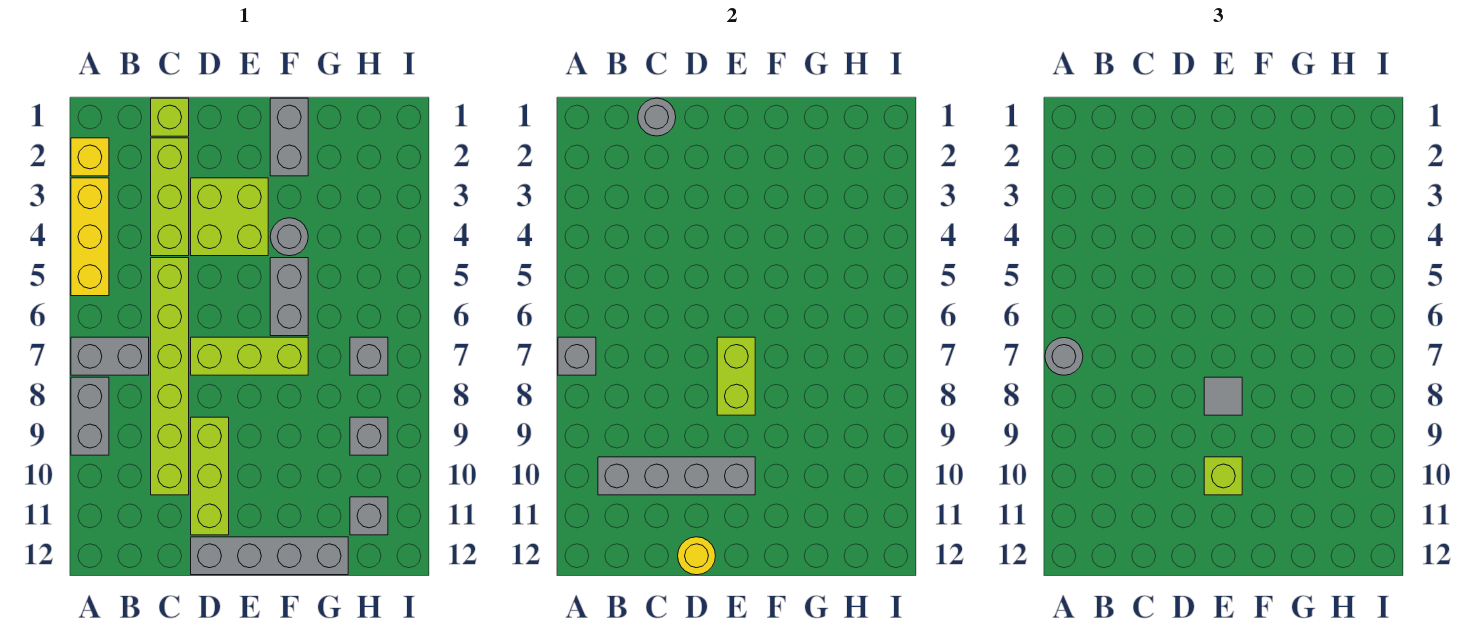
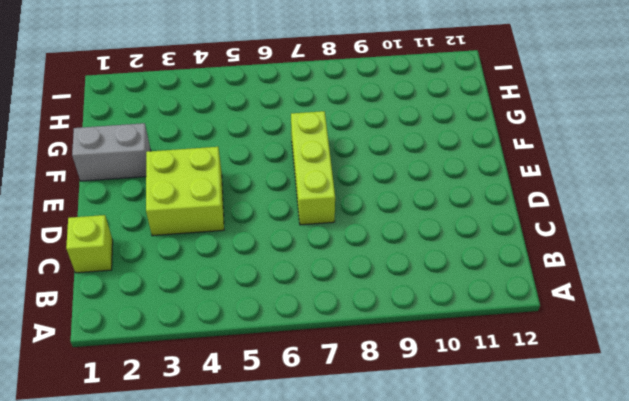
none -> yellow brick A2 level 1
none -> yellow brick A3:A5 level 1
none -> grey brick A7:B7 level 1

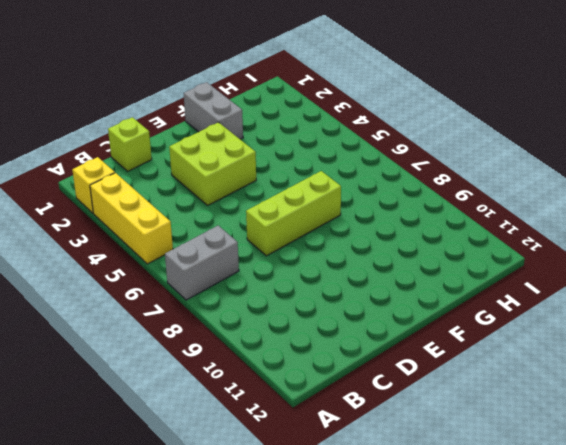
none -> grey brick A8:A9 level 1
none -> lime brick C2:C4 level 1
none -> lime brick C5:C10 level 1

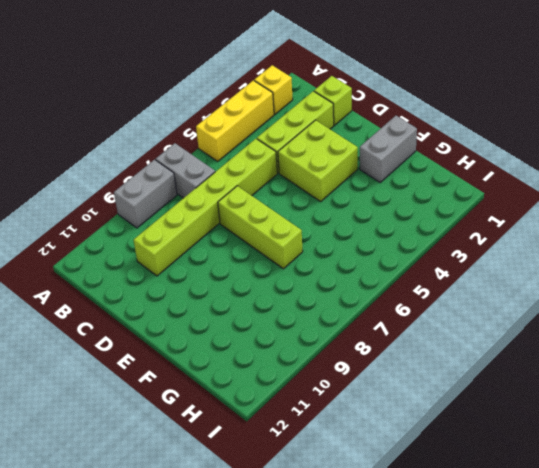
none -> lime brick D9:D11 level 1
none -> grey brick D12:G12 level 1
none -> grey round brick F4 level 1

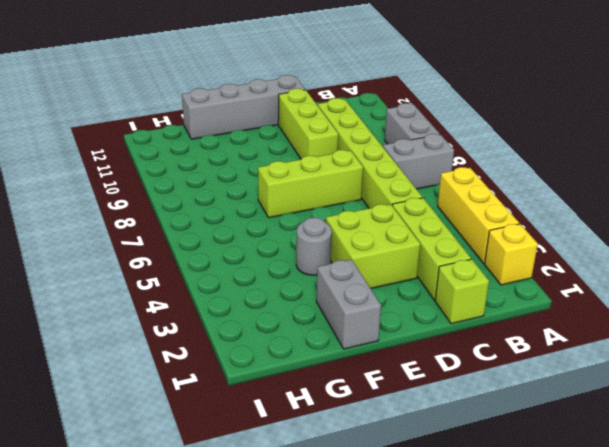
none -> grey brick F5:F6 level 1
none -> grey brick H7 level 1
none -> grey brick H9 level 1

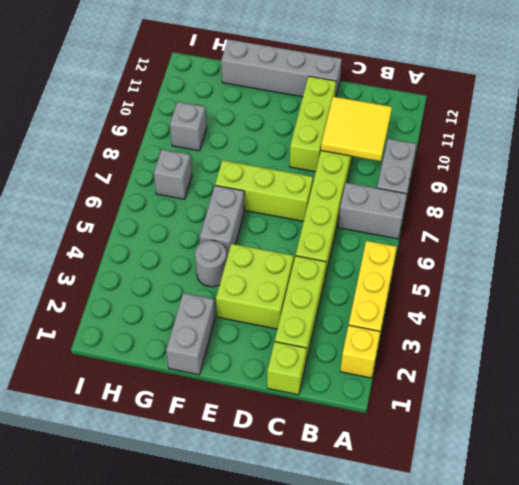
yellow tile B9:C10 level 2 -> grey brick B10:E10 level 2
none -> grey brick H11 level 1
none -> grey brick A7 level 2
none -> grey round brick C1 level 2

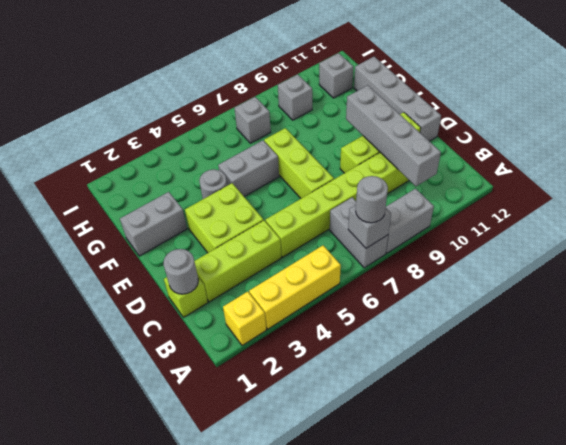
none -> yellow round brick D12 level 2
none -> lime brick E7:E8 level 2
none -> grey tile E8 level 3

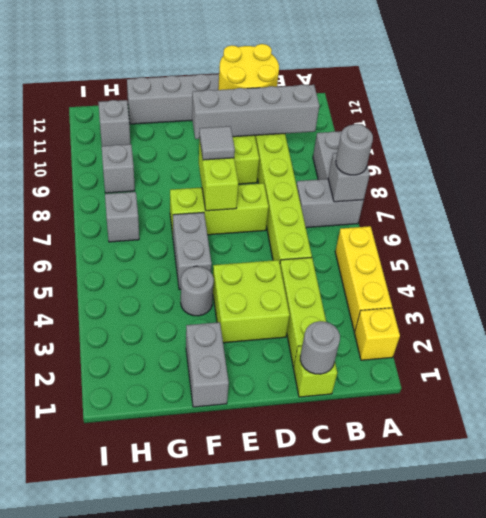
yellow round brick C11:D12 level 2 -> yellow round brick D12 level 2
none -> lime brick E10 level 3

